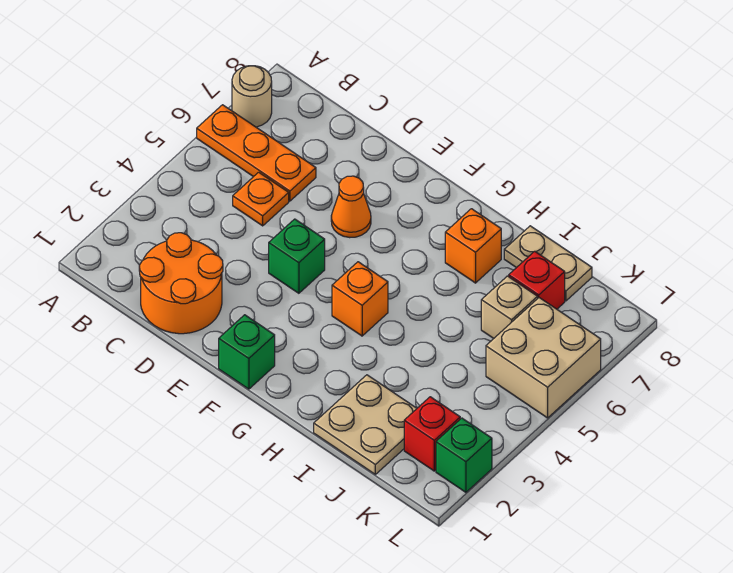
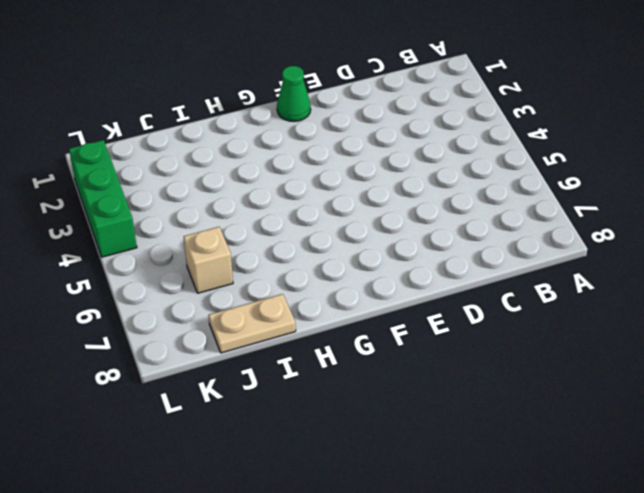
green cone F1 level 1 -> green brick F1 level 1
green brick L2:L4 level 1 -> green brick L2 level 1
none -> orange plate A6:C6 level 1
none -> tan round brick A7 level 1
none -> orange round brick C1:D2 level 1

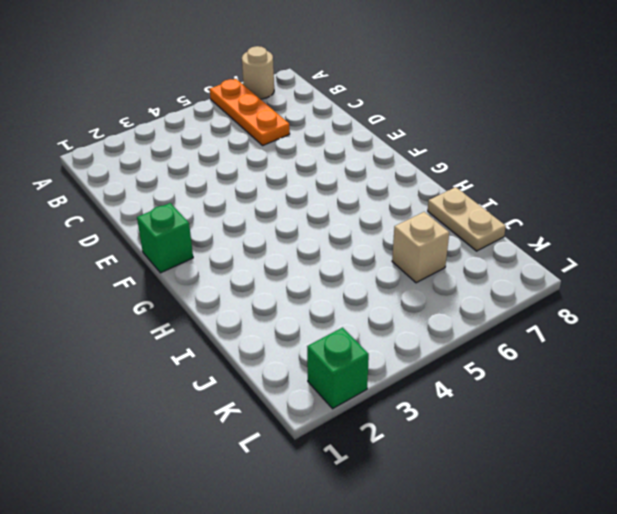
none -> orange round brick C1:D2 level 1
none -> orange plate C5 level 1
none -> green brick E4 level 1

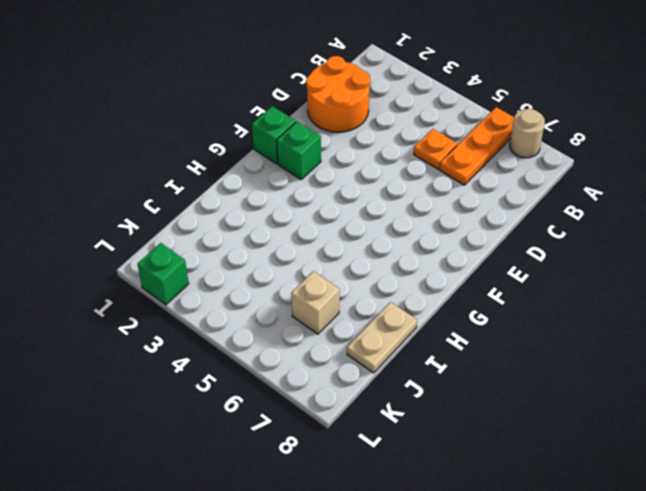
green brick F2 level 1 -> green brick E4 level 1
none -> orange cone E6 level 1
none -> orange brick G4 level 1
none -> orange brick H7 level 1

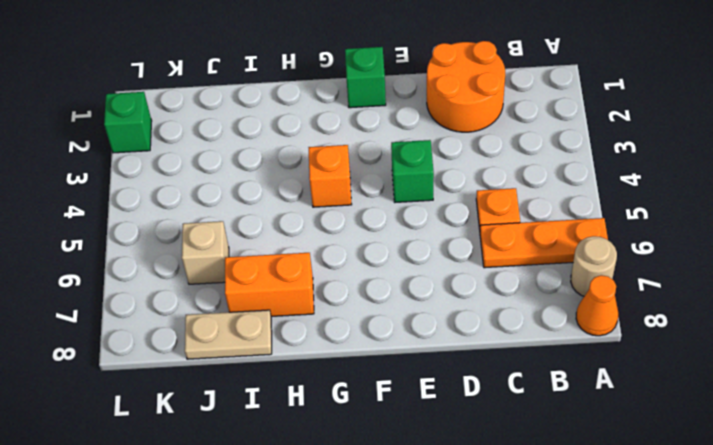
orange cone A8 level 1 -> orange cone E6 level 1
orange brick H7:I7 level 1 -> orange brick H7 level 1
none -> tan plate I1:J2 level 1
none -> red brick J7 level 1
none -> red brick K2 level 1

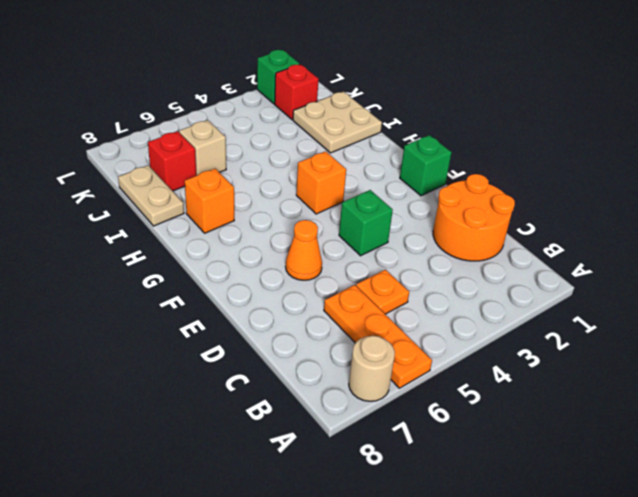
none -> tan brick K5:L6 level 1

